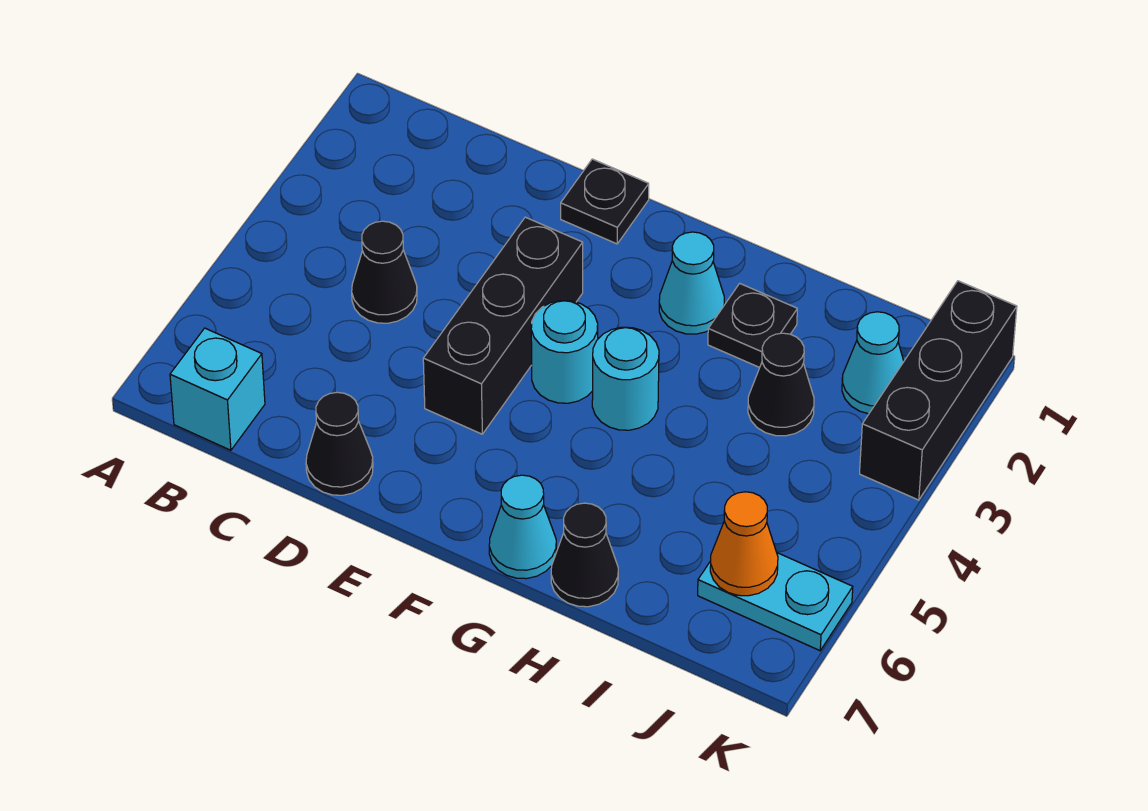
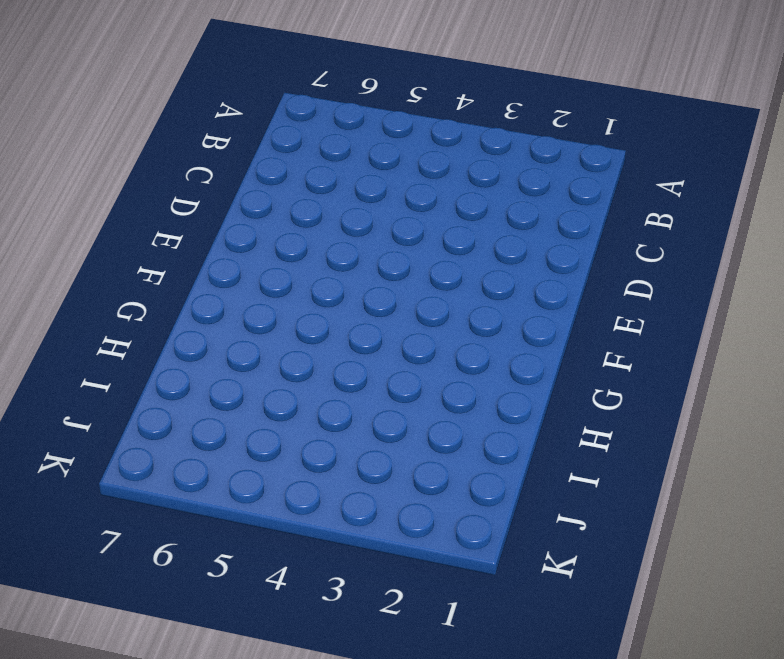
none -> cyan brick B7 level 1
none -> black cone C4 level 1
none -> black cone D7 level 1

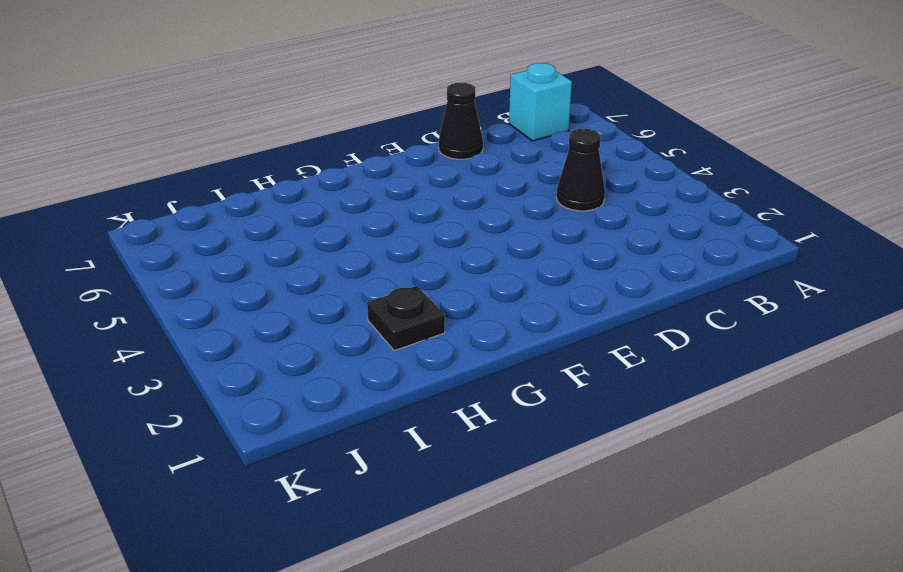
none -> black plate E1 level 1
none -> black brick E3:E5 level 1
none -> cyan round brick F4 level 1

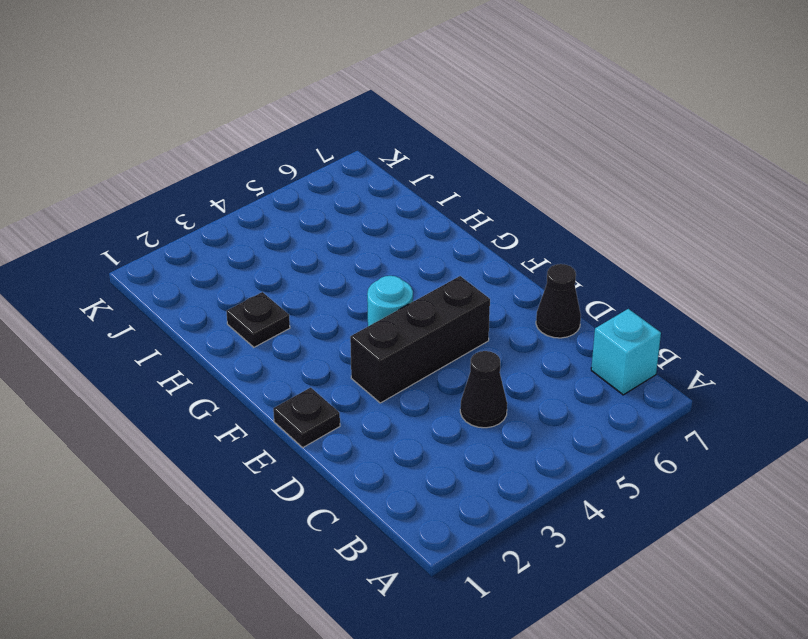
none -> cyan cone G2 level 1
none -> cyan round brick G4 level 1
none -> cyan cone G7 level 1

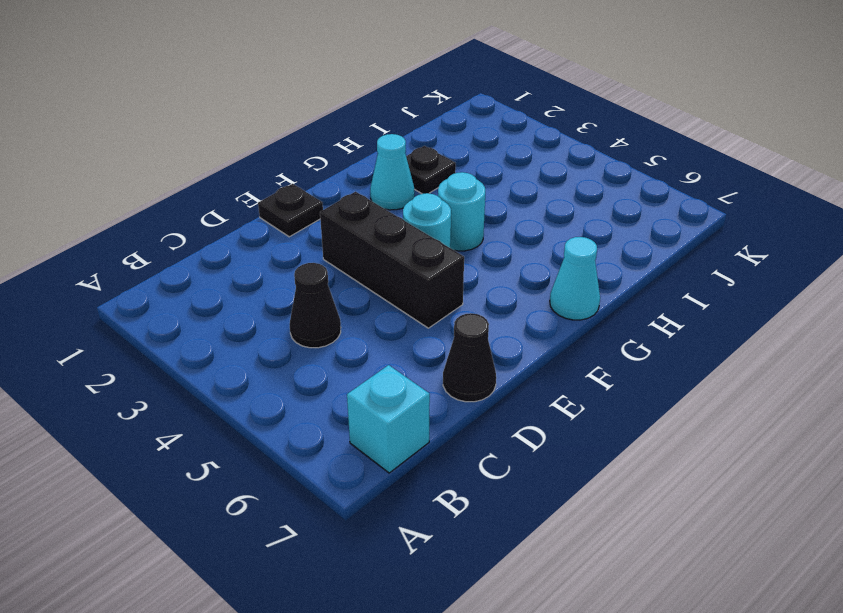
none -> black cone H7 level 1
none -> black cone I3 level 1
none -> cyan cone J2 level 1

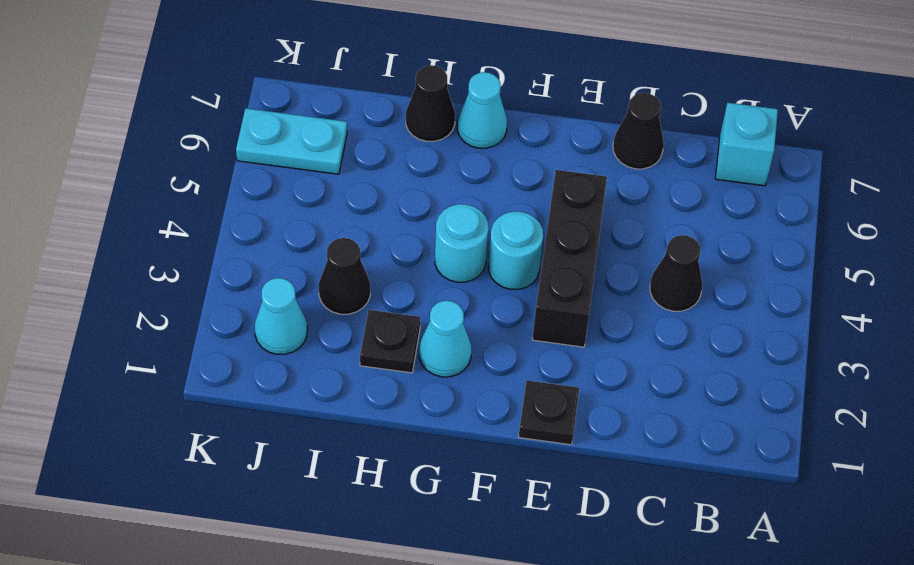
none -> black brick K1:K3 level 1
none -> orange cone J6 level 2

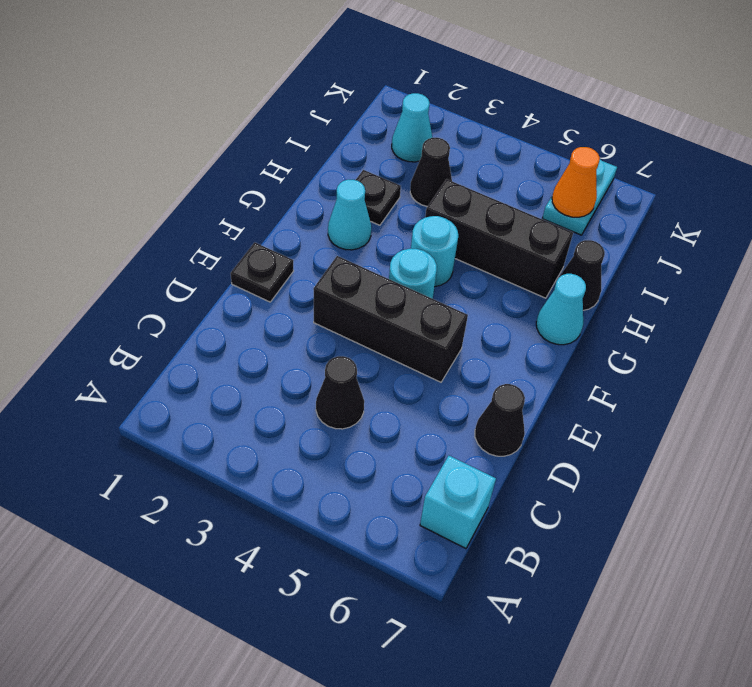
black brick H4:H6 level 1 -> black brick K1:K3 level 1

